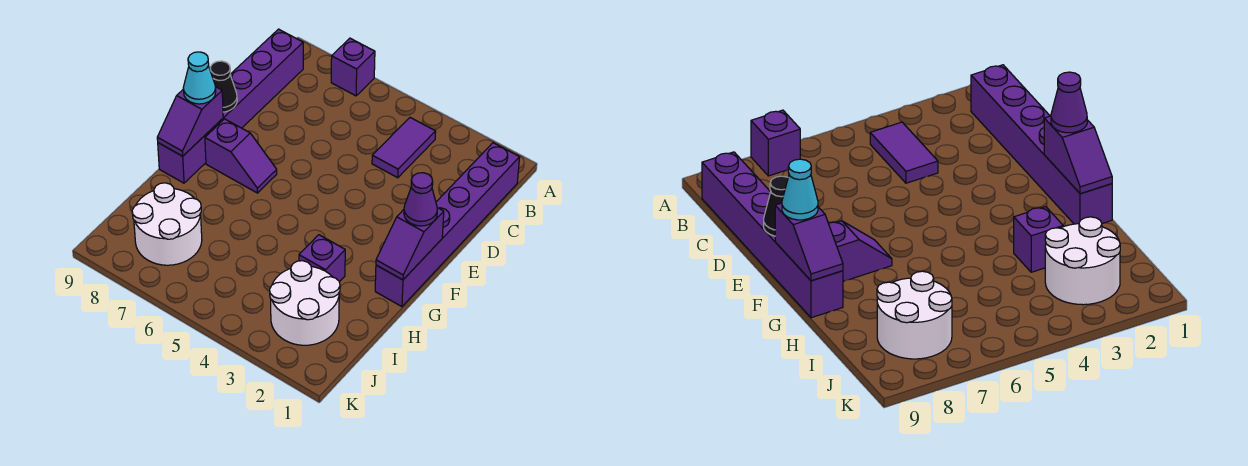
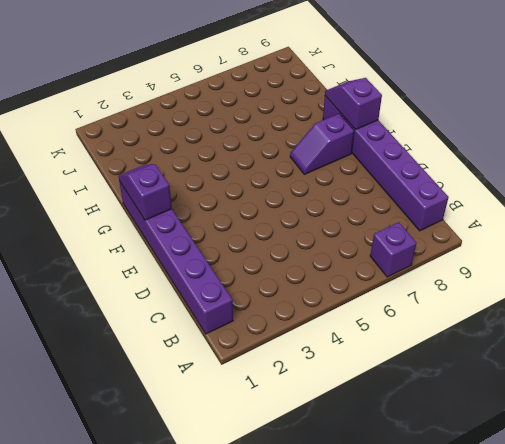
none -> purple tile B4:C4 level 1
none -> purple brick H3 level 1
none -> white round brick I2:J3 level 1

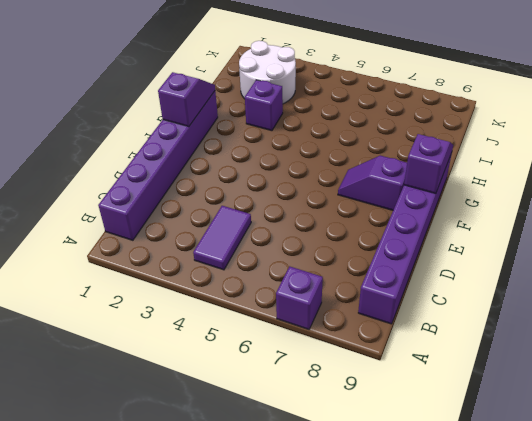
none -> white round brick I7:J8 level 1
none -> black cone E9 level 2
none -> purple cone F1 level 3

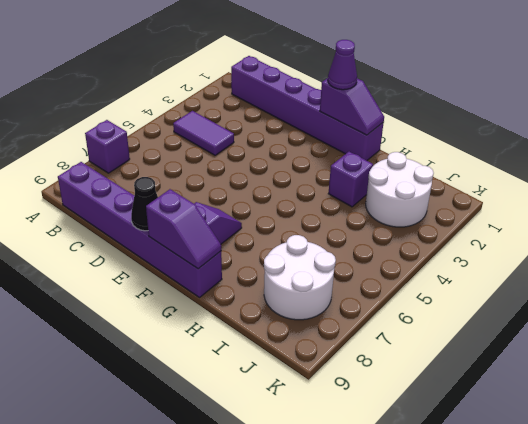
none -> cyan cone F9 level 3

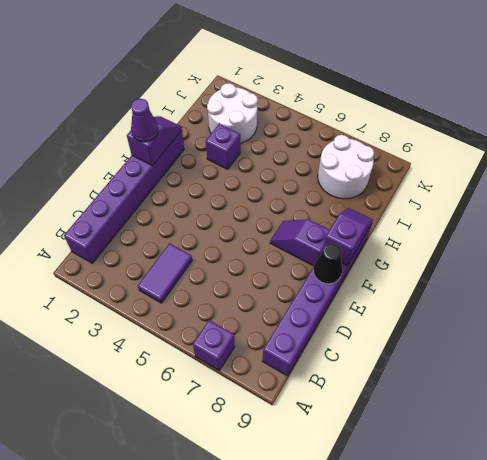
none -> cyan cone F9 level 3

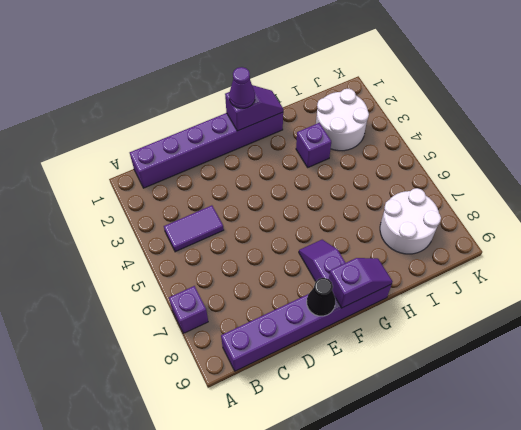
none -> cyan cone F9 level 3

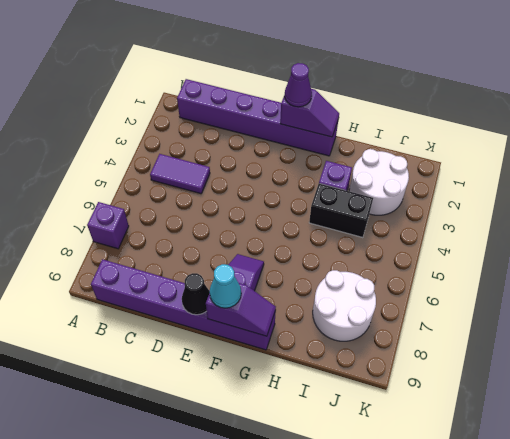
black brick H4:I4 level 1 -> none

